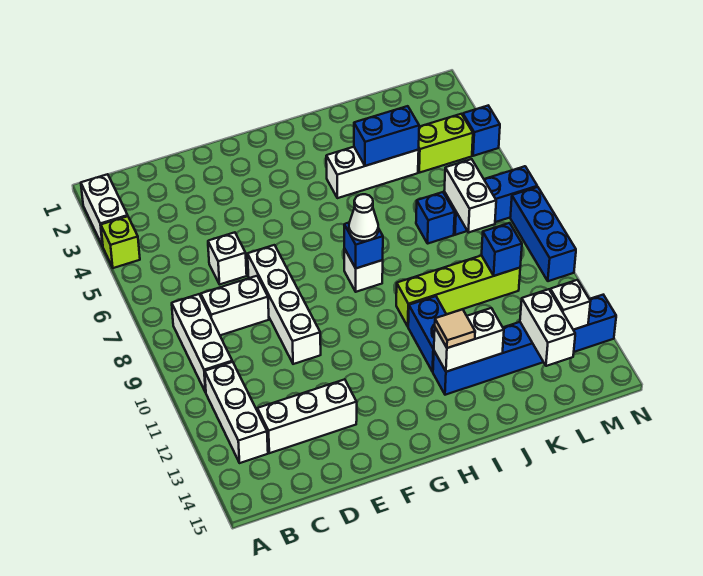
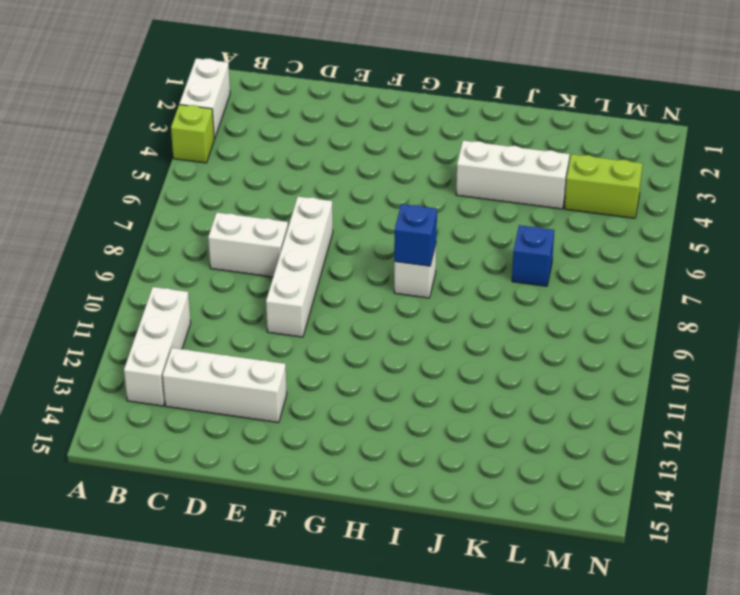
none -> white brick B8:B10 level 1
none -> white brick D6 level 1
none -> lime brick I10:L10 level 1

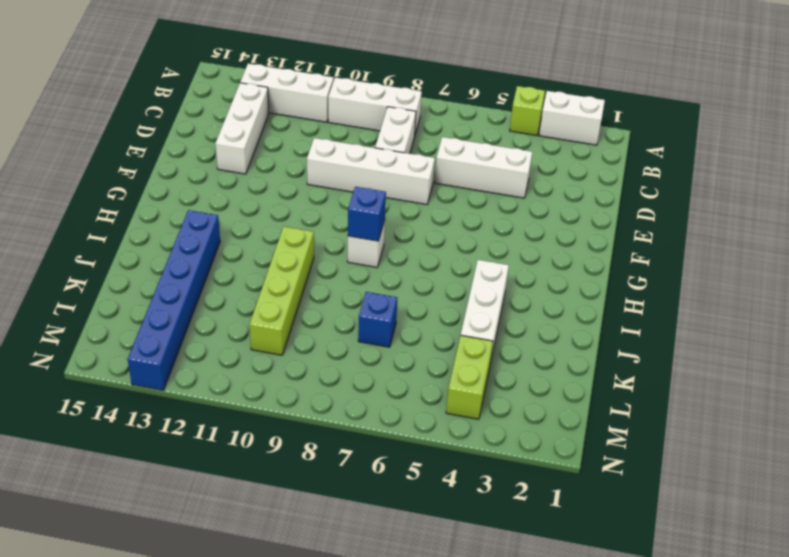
white brick D4:D6 level 1 -> white brick D6 level 1
none -> blue brick I11:I12 level 1
none -> blue brick L7:N7 level 1
none -> blue brick N4 level 1

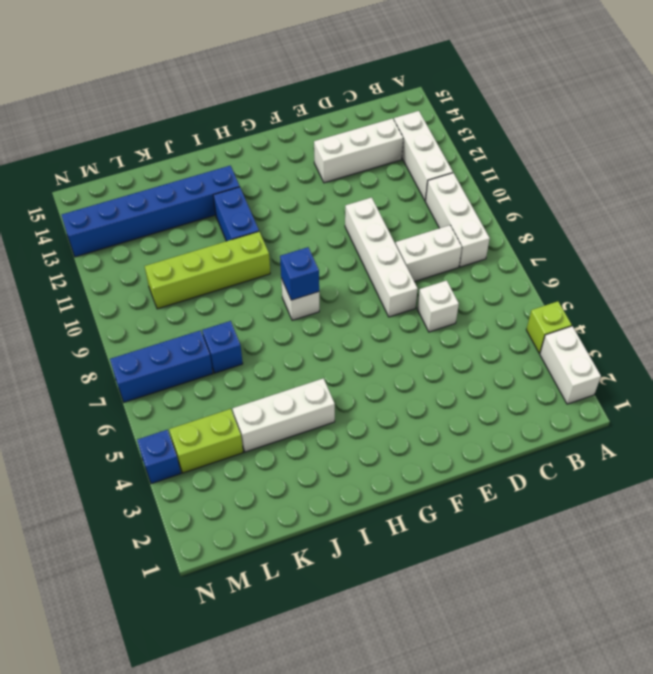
none -> blue brick N8:N10 level 1
none -> white brick I13:J13 level 2
none -> blue brick J4:K4 level 2

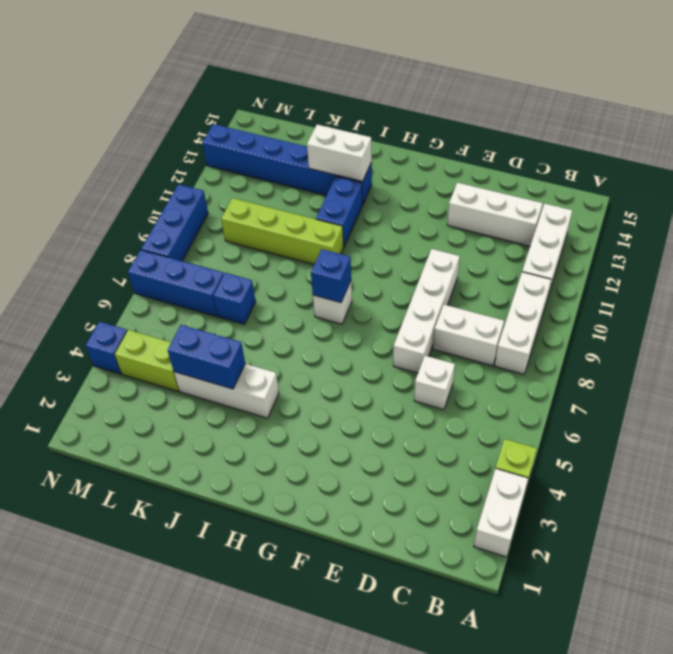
none -> white brick L7:L8 level 2
none -> blue brick L10 level 2
none -> white brick L13:L14 level 2

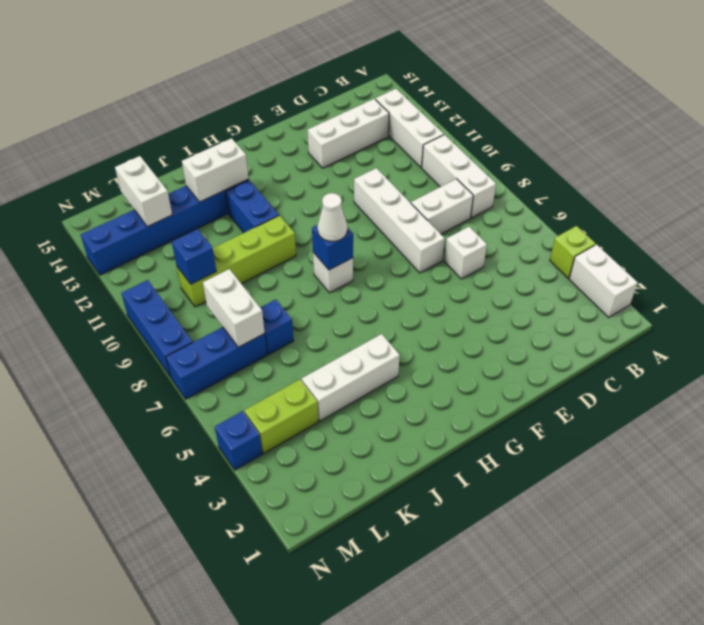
none -> blue brick J4:K4 level 2
none -> white brick M13 level 2
none -> tan tile I13 level 3

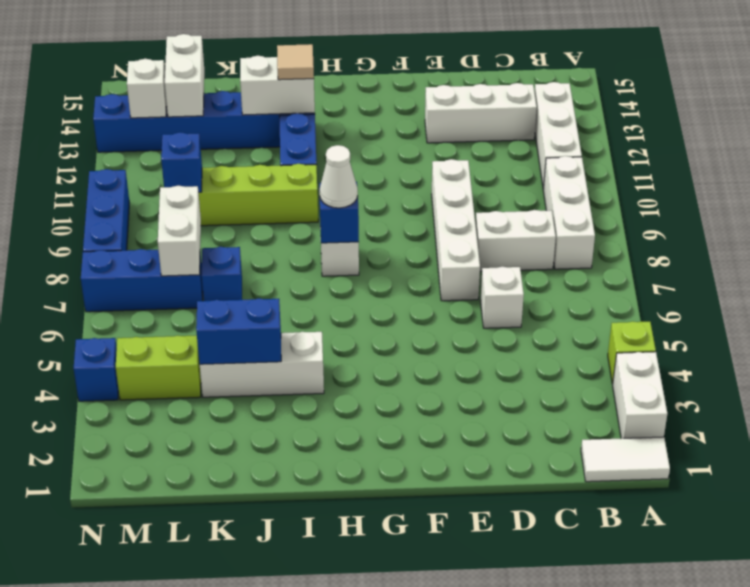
white tile A1:B1 level 1 -> none

